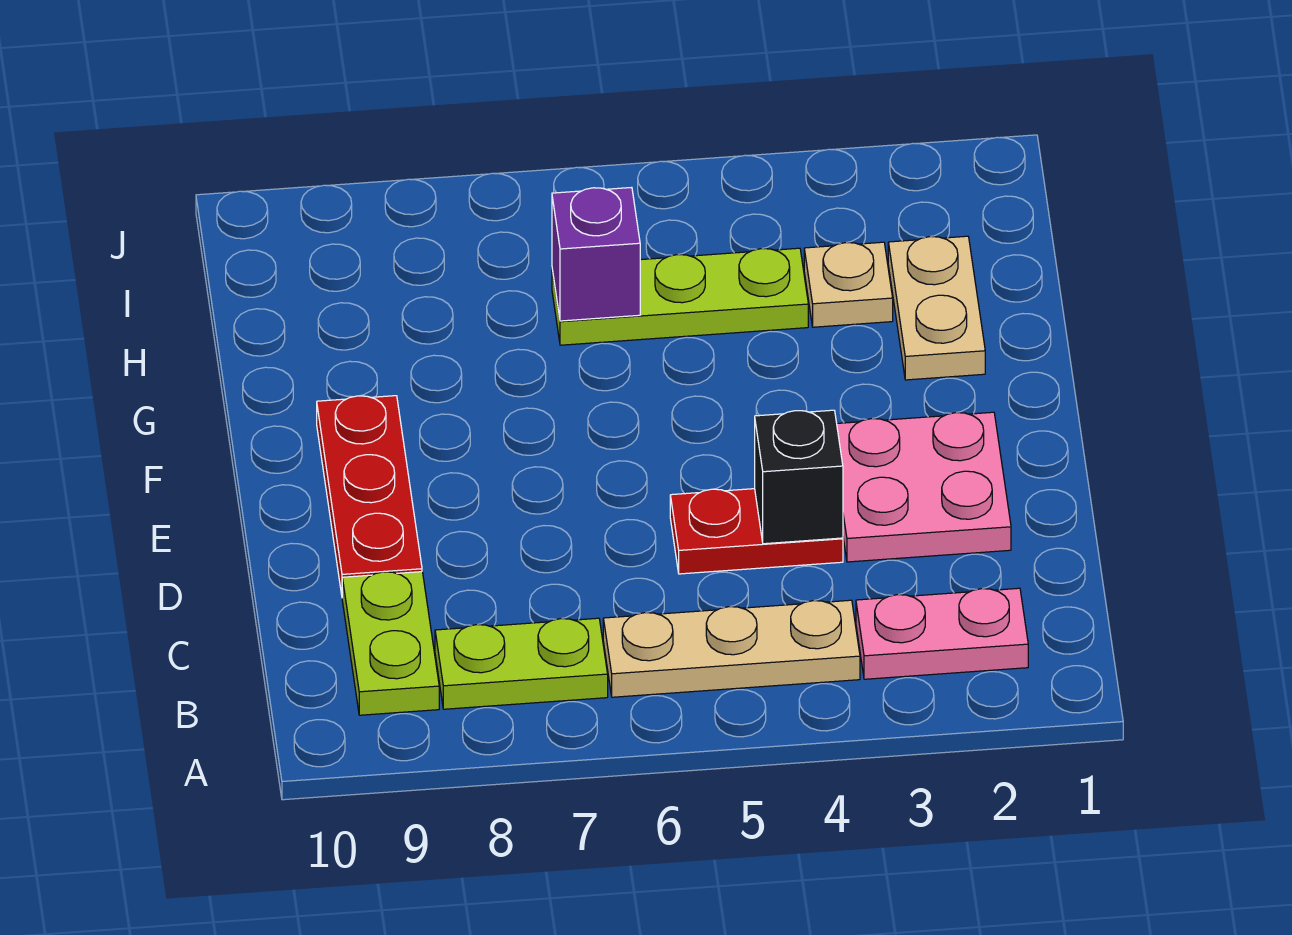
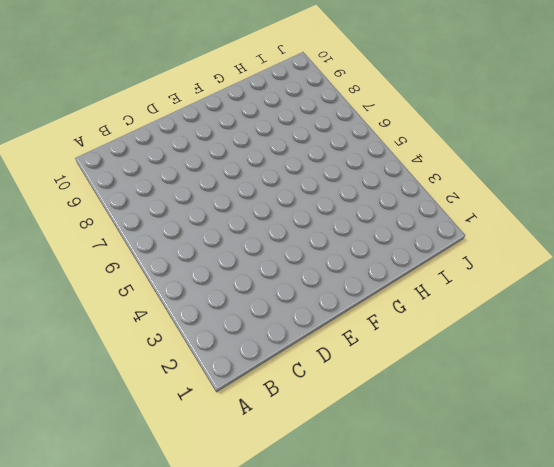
none -> pink plate B2:B3 level 1
none -> tan plate B4:B6 level 1
none -> lime plate B7:B8 level 1

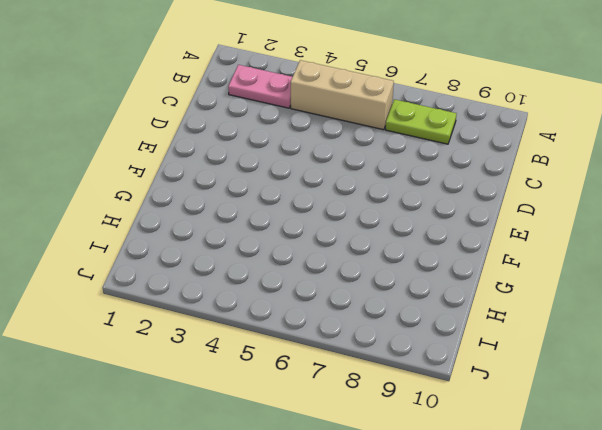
tan brick B4:B6 level 1 -> tan plate B4:B6 level 1
none -> lime plate B9:C9 level 1
none -> pink plate D2:E3 level 1
none -> red plate D4:D5 level 1

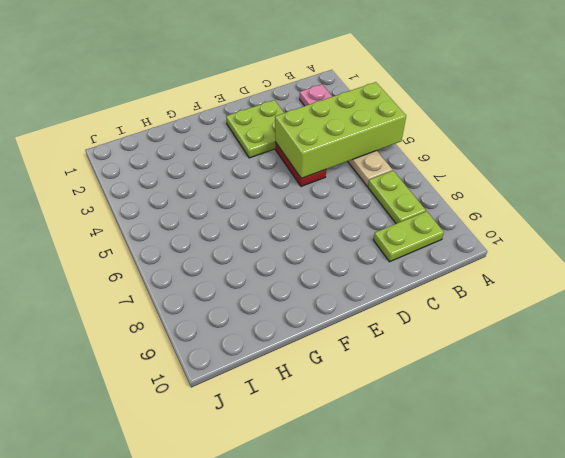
lime brick A4:D5 level 2 -> black brick D4 level 2
lime plate D2:E3 level 1 -> pink plate D2:E3 level 1
none -> red plate D9:F9 level 1
none -> tan plate G2:H2 level 1
none -> tan plate H3 level 1

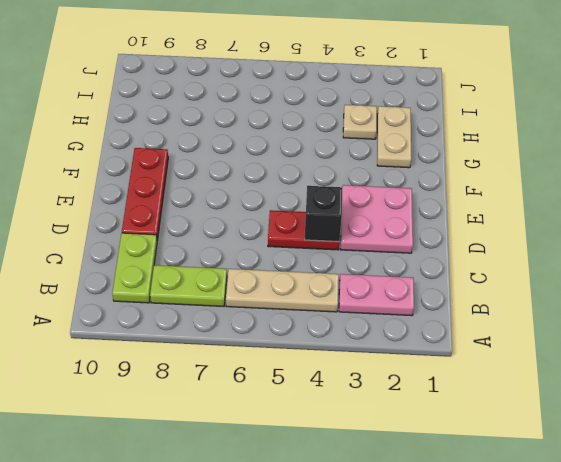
none -> lime plate H4:H6 level 1
none -> purple brick H6 level 2

